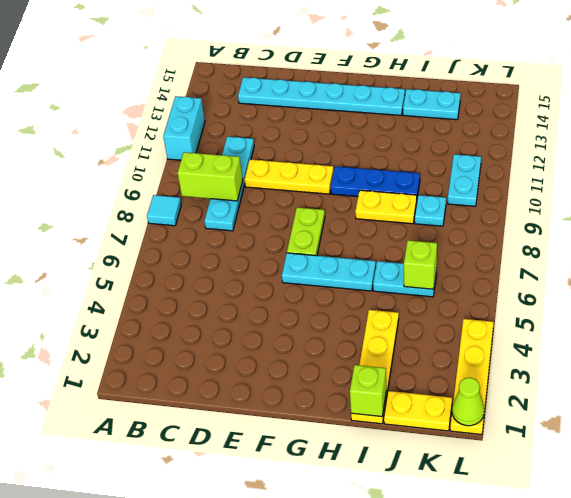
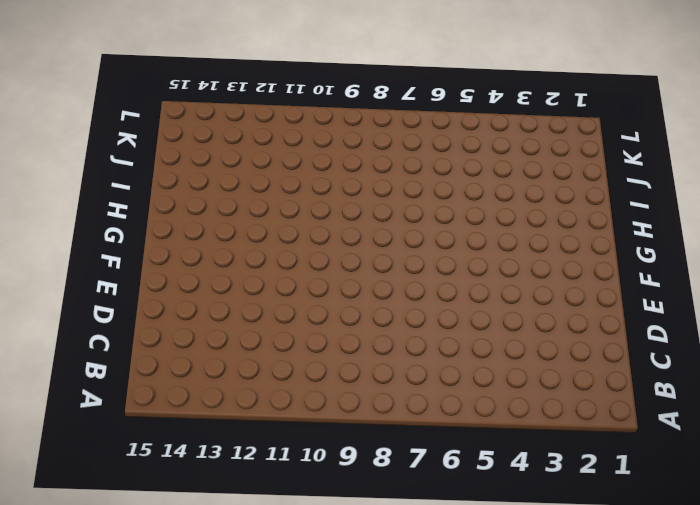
none -> cyan tile A8 level 1
none -> cyan brick A11:A12 level 1
none -> cyan plate C8:C11 level 1

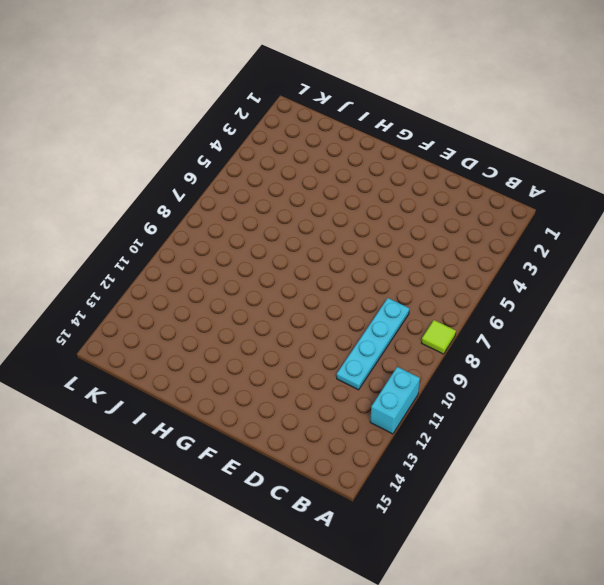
lime tile A8 level 1 -> cyan tile A8 level 1
none -> cyan plate C14:H14 level 1
none -> yellow plate D10:F10 level 1
none -> cyan plate F6:H6 level 1

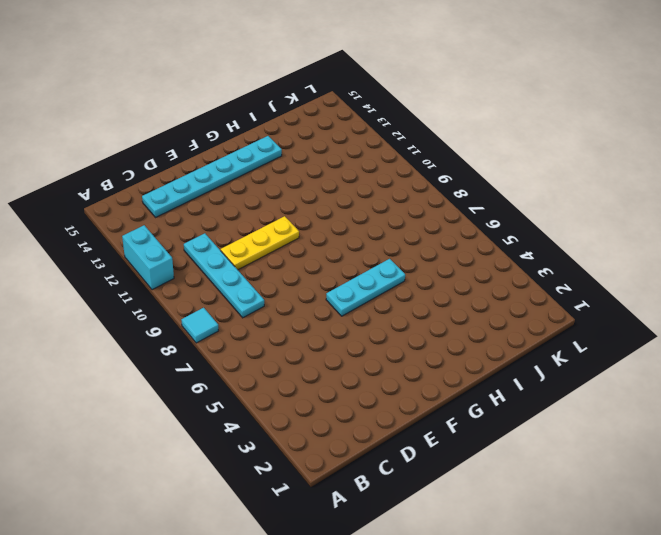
none -> lime plate F7:F8 level 1
none -> blue plate G10:I10 level 1
none -> yellow plate H9:I9 level 1

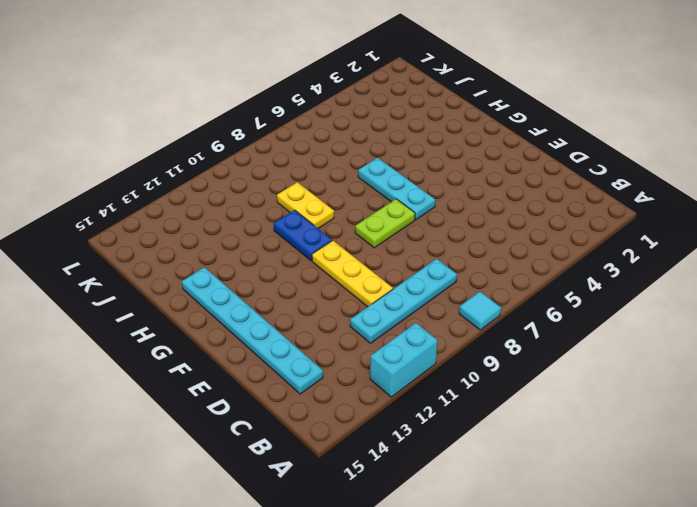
blue plate G10:H10 level 1 -> blue plate G10:I10 level 1
none -> yellow plate I1:I4 level 1
none -> cyan plate I6:J6 level 1
none -> cyan plate I14:J14 level 1

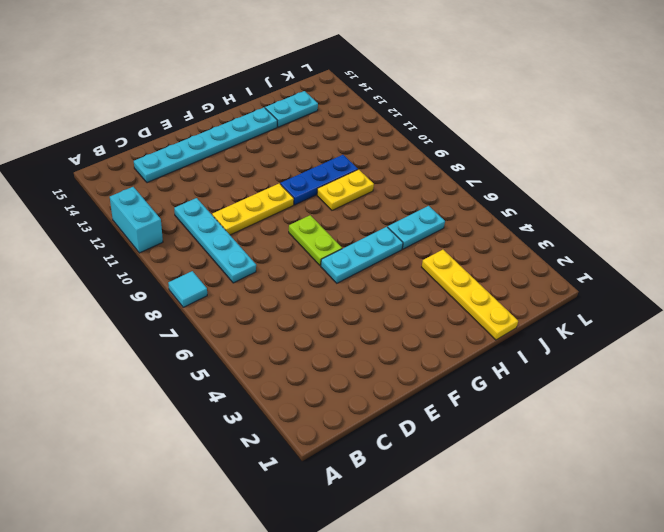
none -> yellow plate J1:K1 level 1
none -> cyan plate J9 level 1
none -> cyan plate K10:K11 level 1

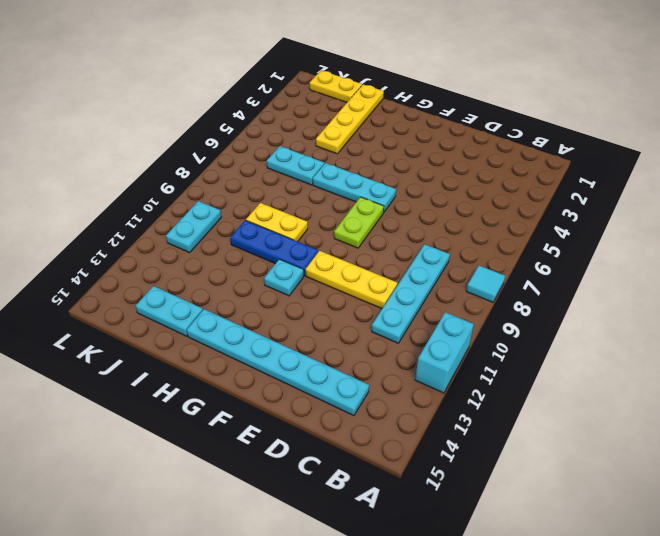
cyan plate G11 level 1 -> cyan plate J9 level 1
none -> yellow plate L1:L4 level 1
none -> lime brick B9:C9 level 2
none -> lime brick I1 level 2

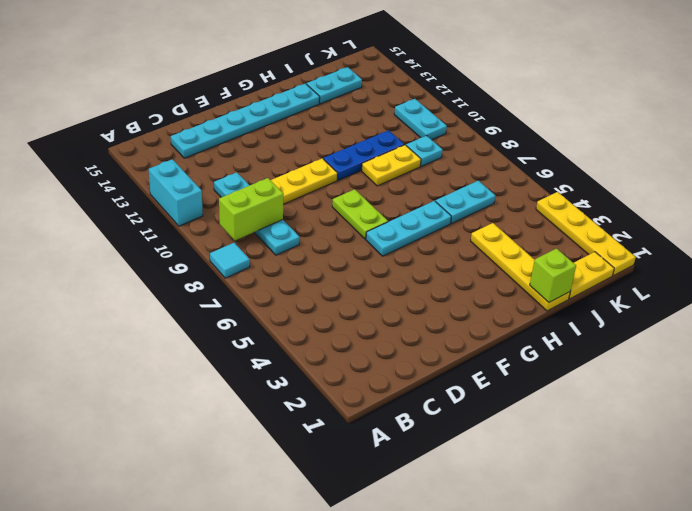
none -> lime brick J6 level 2
none -> lime cone L1 level 2

